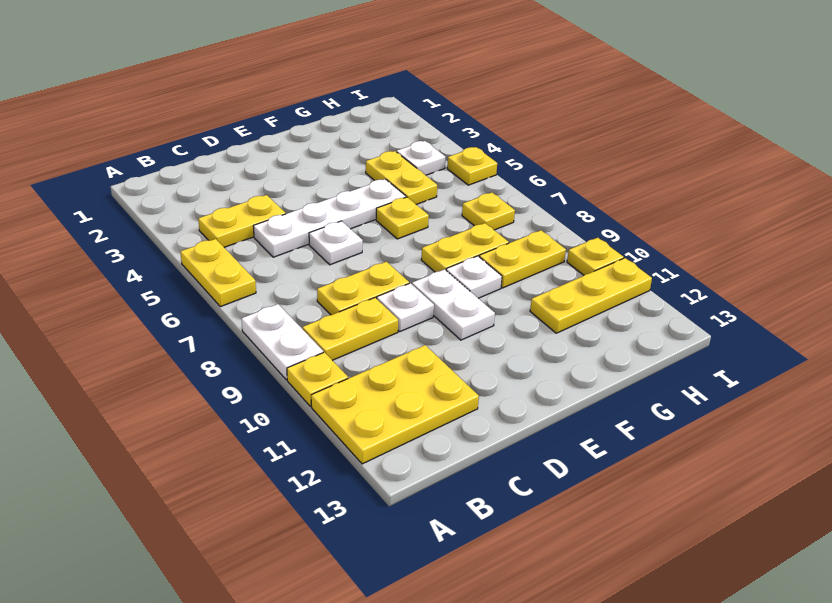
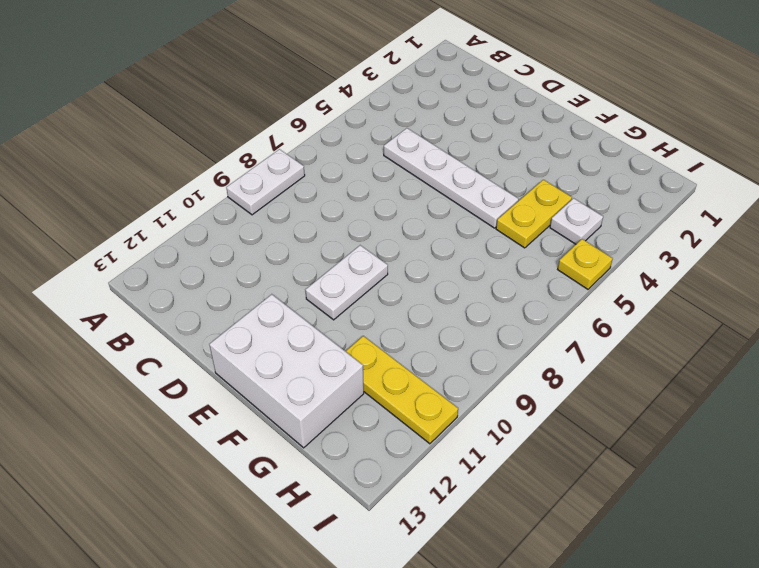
white brick E12:G13 level 1 -> none
none -> yellow plate A5:A6 level 1
none -> yellow plate A10 level 1
none -> yellow plate A11:C12 level 1

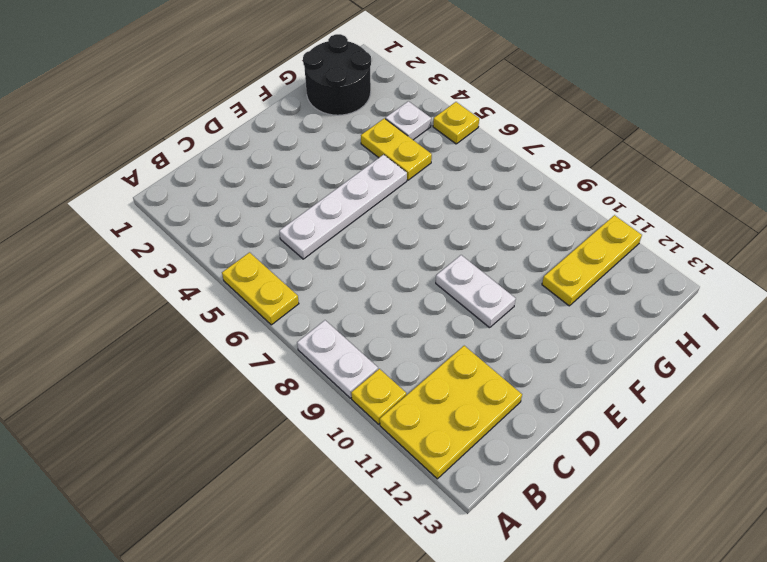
black round brick G1:H2 level 1 -> none
none -> yellow plate B4:C4 level 1
none -> yellow plate B9:C9 level 1
none -> yellow plate C8:D8 level 1

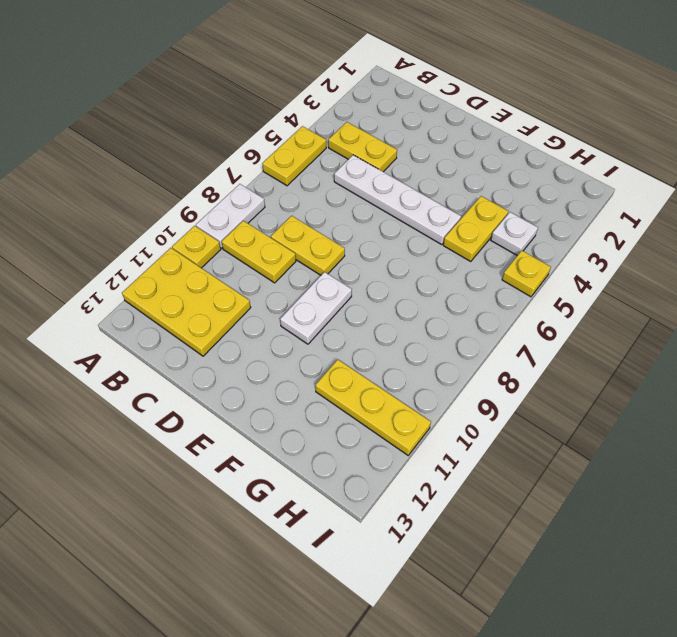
none -> white plate D6 level 1
none -> white plate D9 level 1
none -> yellow plate F6 level 1

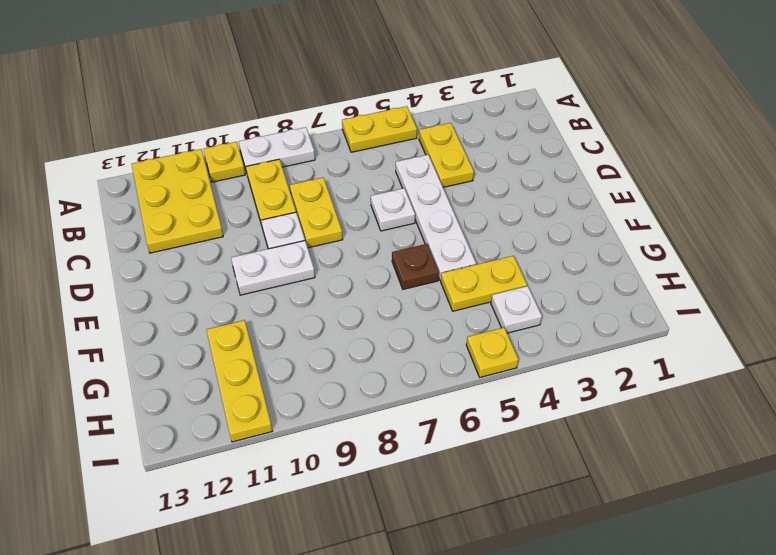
brown plate F6 level 1 -> yellow plate F6 level 1
none -> yellow plate F8:G8 level 1
none -> white plate F9 level 1
none -> yellow plate G9:H9 level 1

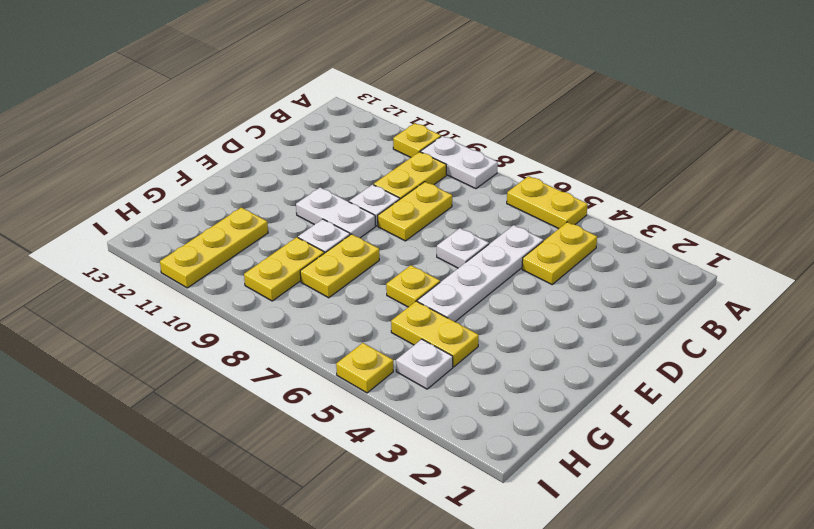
none -> yellow plate A11:C12 level 1
none -> yellow plate H7 level 1
none -> yellow plate I10 level 1

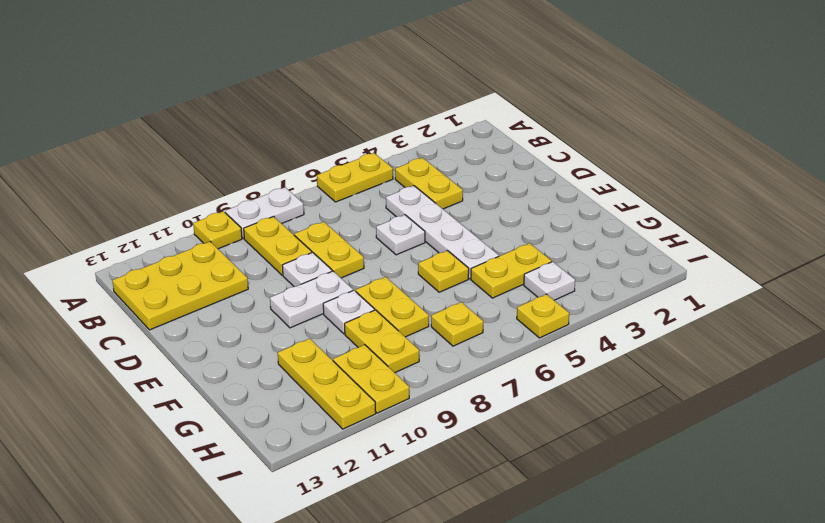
yellow plate B11:C13 level 1 -> yellow plate A11:C12 level 1
yellow plate H10:I10 level 1 -> yellow plate I10 level 1

